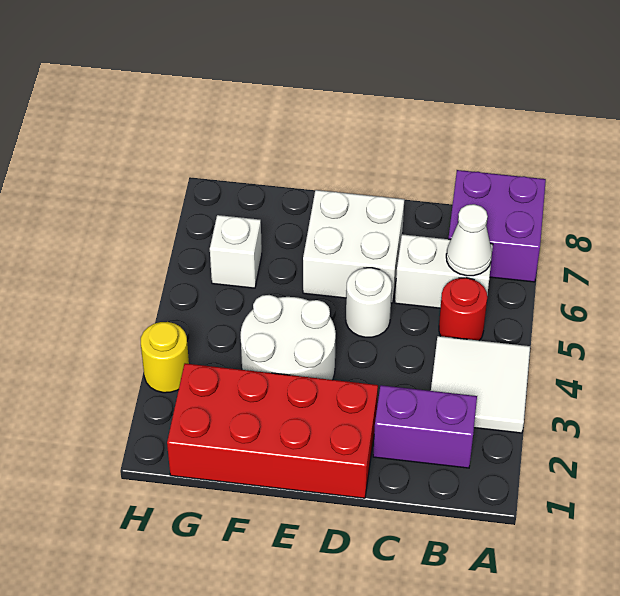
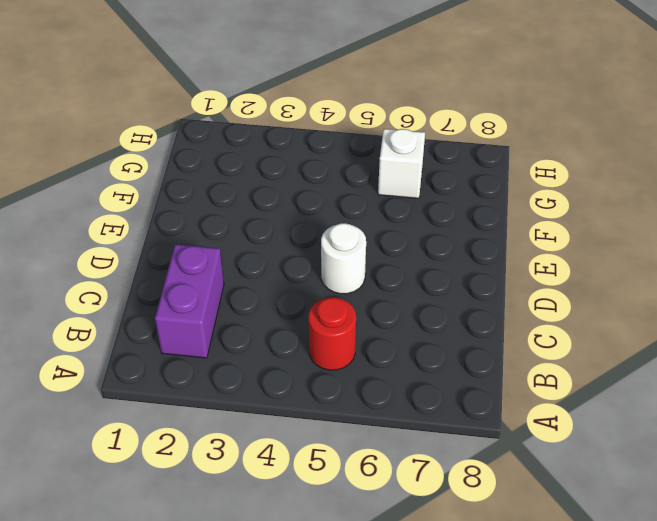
none -> white tile A3:B4 level 1
none -> purple brick A7:B8 level 1
none -> white brick B6:C6 level 1

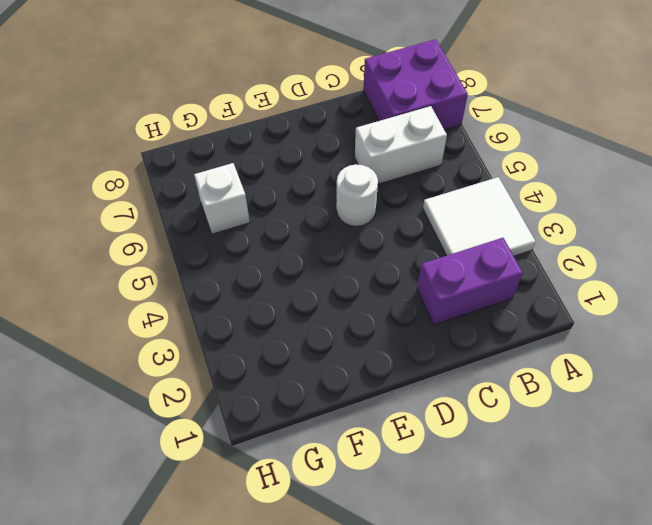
none -> red round brick B5 level 1
none -> red brick D1:G2 level 1
none -> white brick D6:E7 level 1

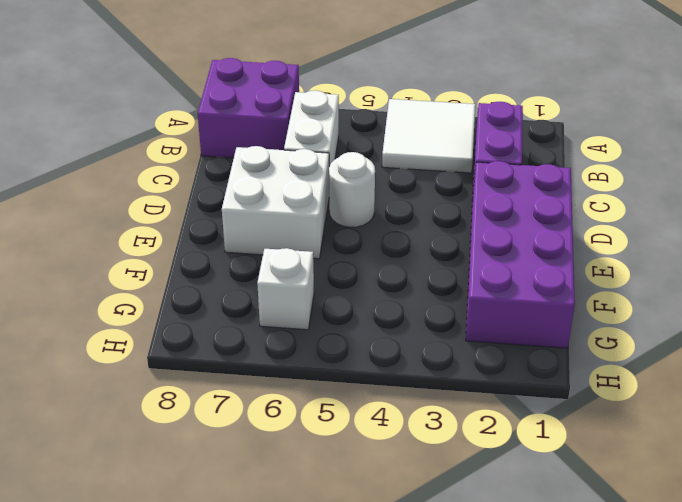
purple brick D1:G2 level 1 -> red brick D1:G2 level 1
none -> red round brick B5 level 1
none -> white round brick E3:F4 level 1
none -> yellow round brick H3 level 1

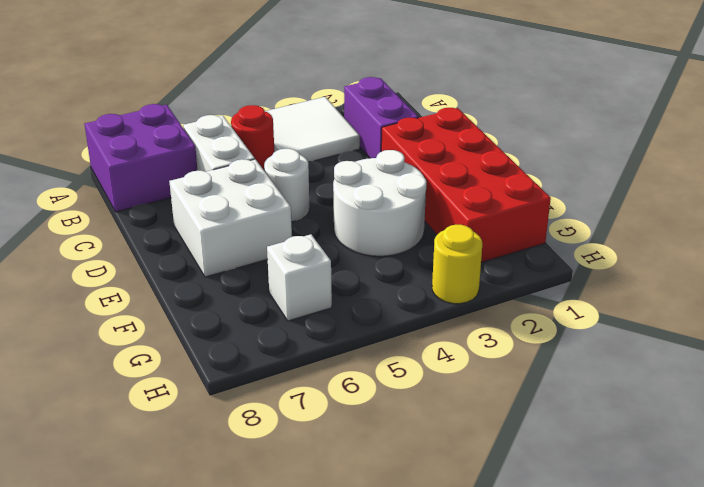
none -> white cone B6 level 2

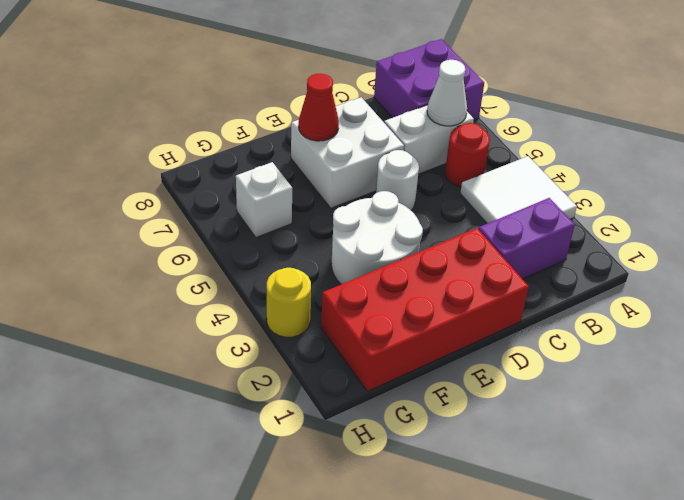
red cone E7 level 2 -> none

